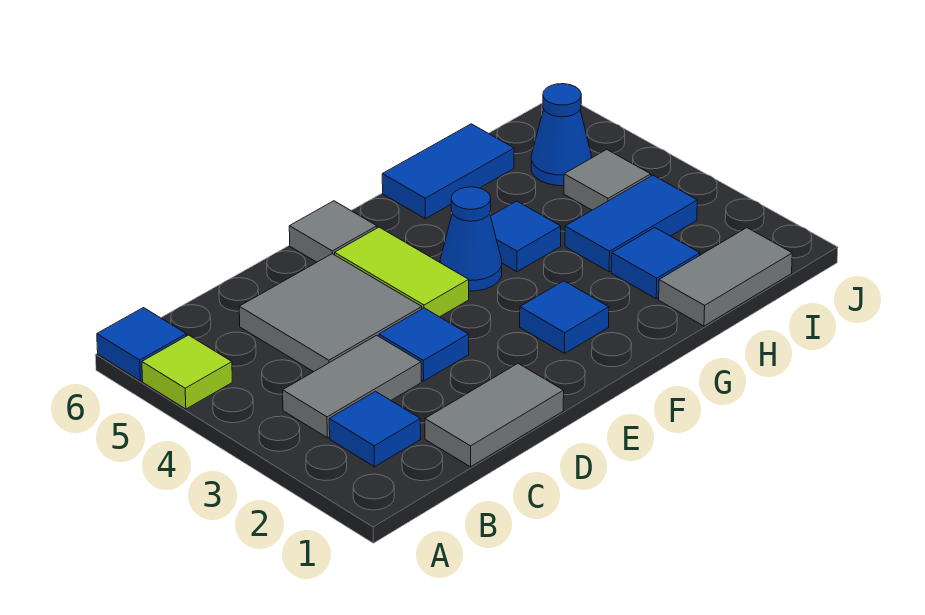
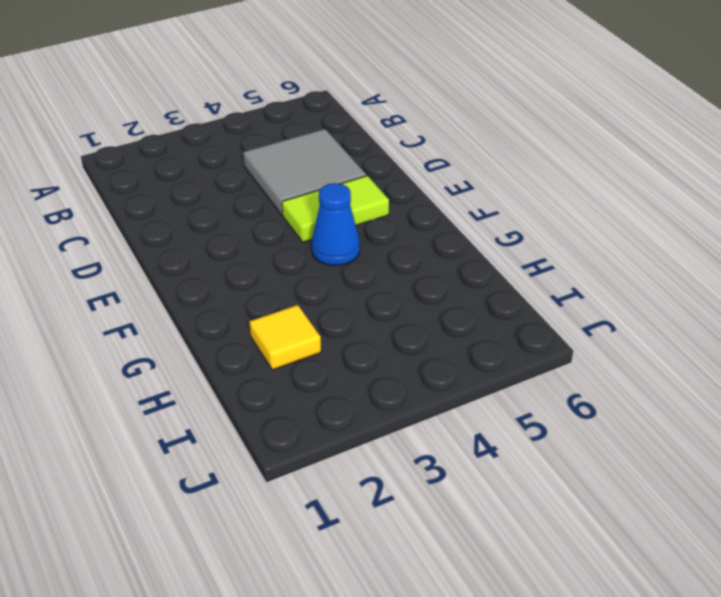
yellow tile H2 level 1 -> blue tile H2 level 1
none -> lime tile A5 level 1
none -> blue tile A6 level 1
none -> blue tile B2 level 1

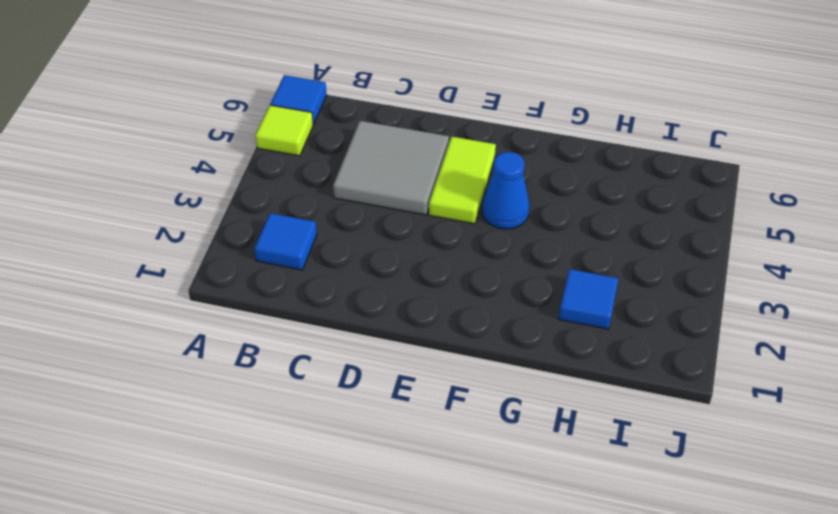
none -> grey tile B3:C3 level 1
none -> grey tile C1:D1 level 1
none -> blue tile D3 level 1

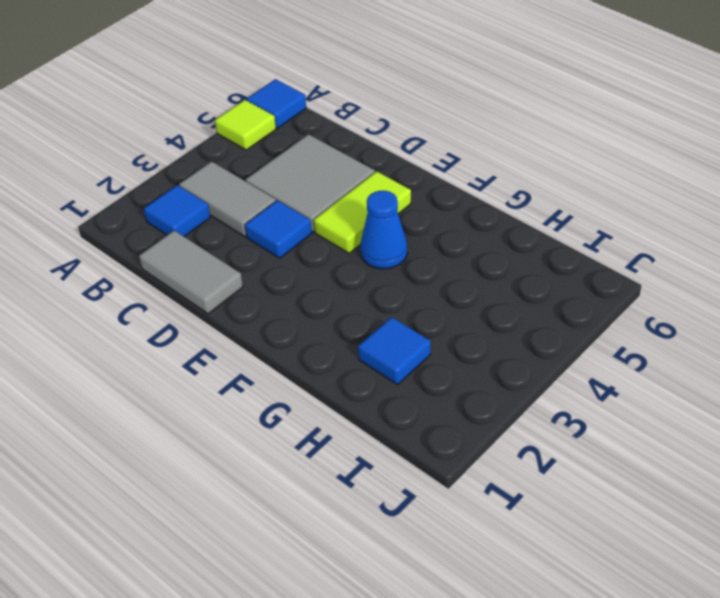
none -> grey tile E6 level 1
none -> blue tile F2 level 1
none -> blue tile G4 level 1

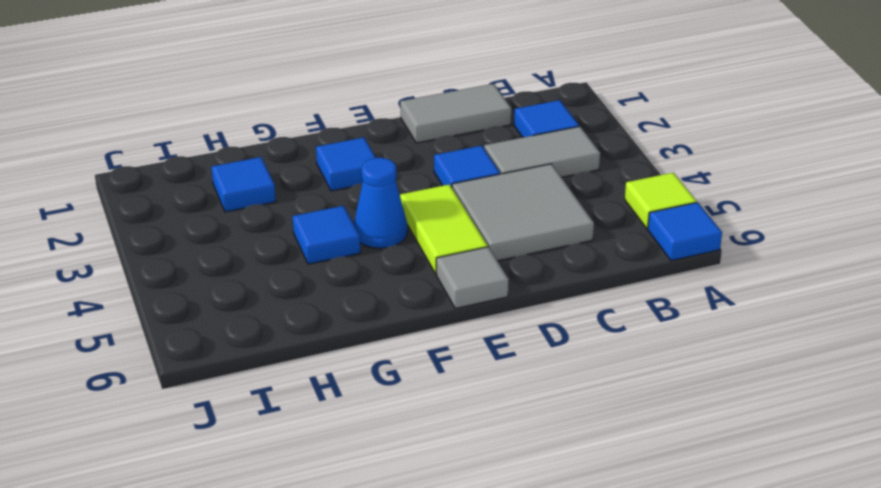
none -> blue tile G6:H6 level 1
none -> grey tile H1:I1 level 1
none -> blue tile H3:I3 level 1

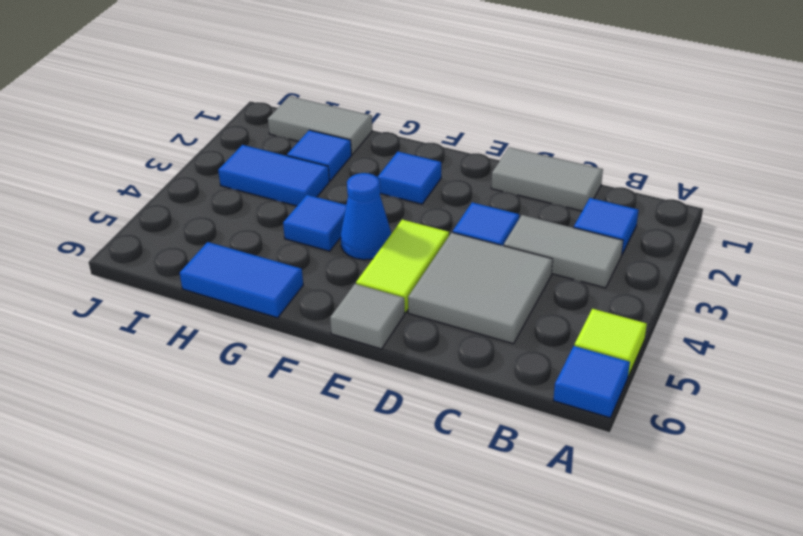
none -> grey tile I4 level 1
none -> blue cone I5 level 1

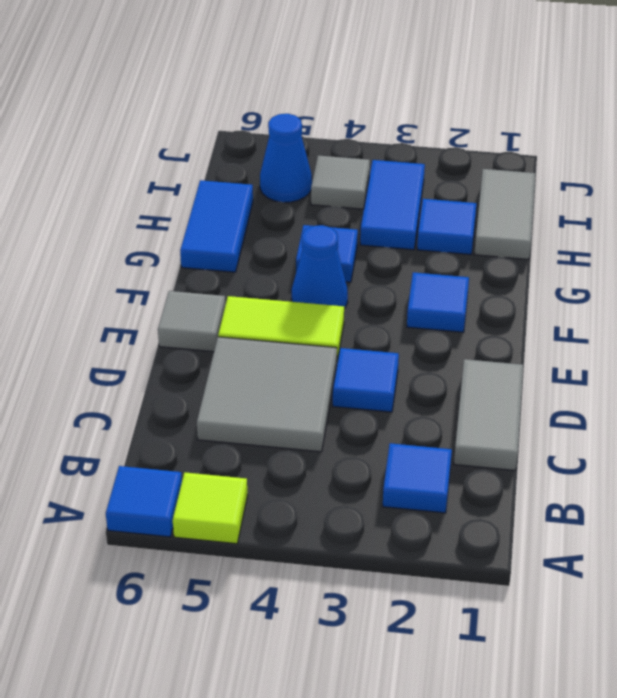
none -> grey tile B3:C3 level 1

